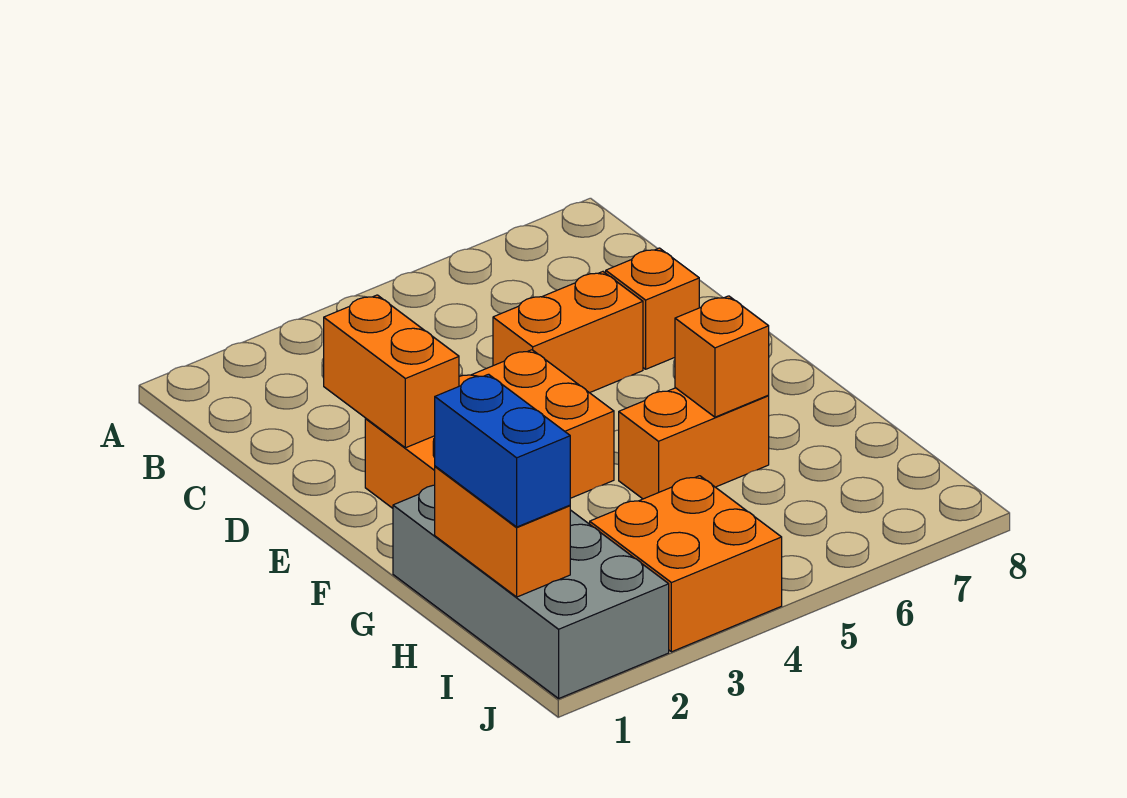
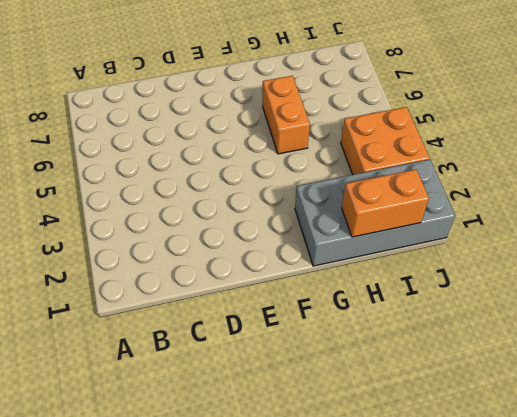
none -> orange brick D5:D6 level 1
none -> orange brick D7 level 1

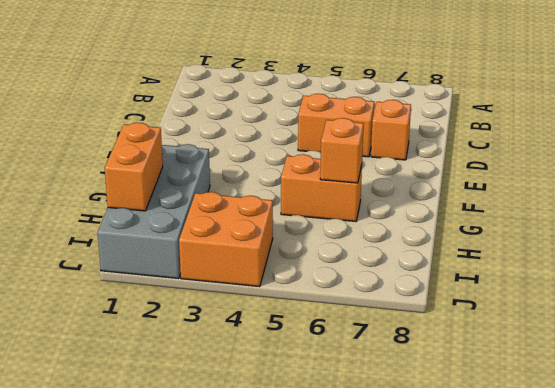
none -> orange brick E2:F4 level 1
none -> orange brick D2:E2 level 2

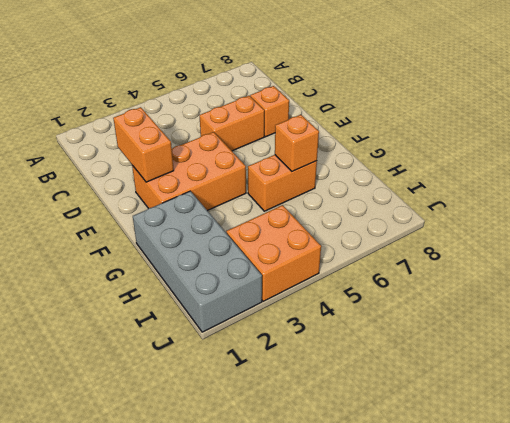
none -> orange brick H1:I1 level 2
none -> blue brick H1:I1 level 3

